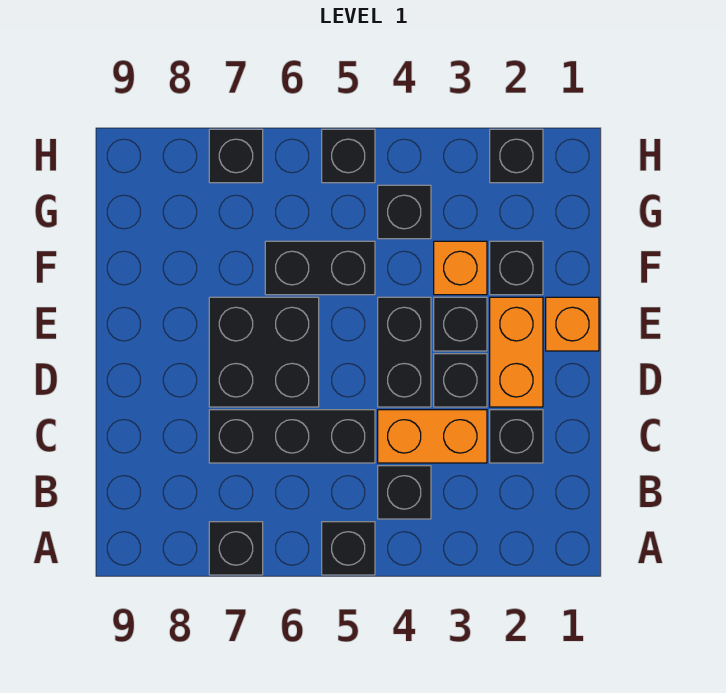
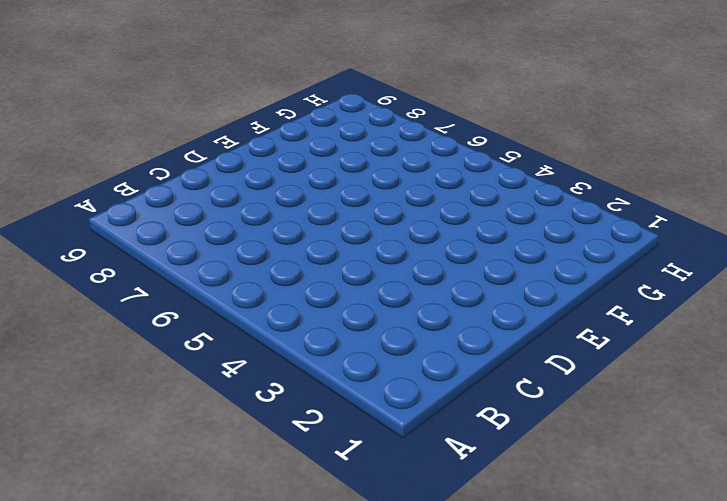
none -> black brick A5 level 1
none -> black brick A7 level 1
none -> black brick B4 level 1

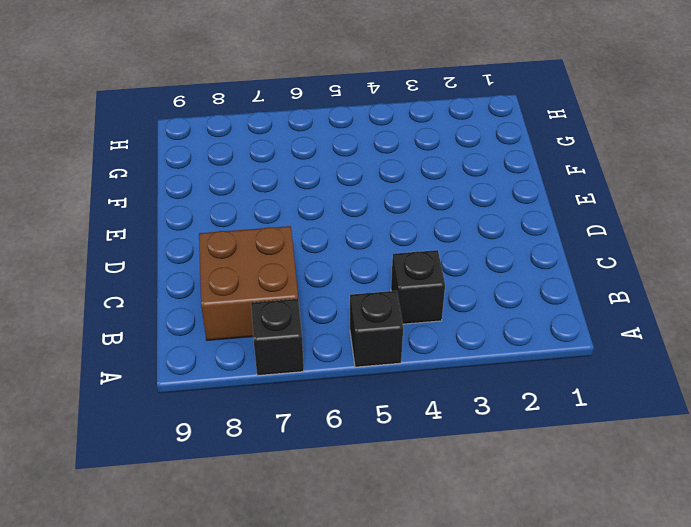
brown brick B7:C8 level 1 -> black brick C5:C7 level 1
none -> black brick C2 level 1
none -> orange brick C3:C4 level 1
none -> orange brick D2:E2 level 1

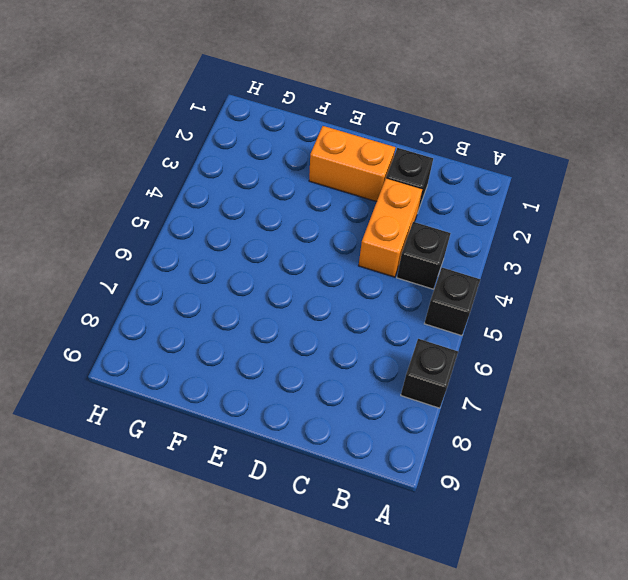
none -> black brick C5:C7 level 1
none -> black brick D3 level 1
none -> black brick D4:E4 level 1

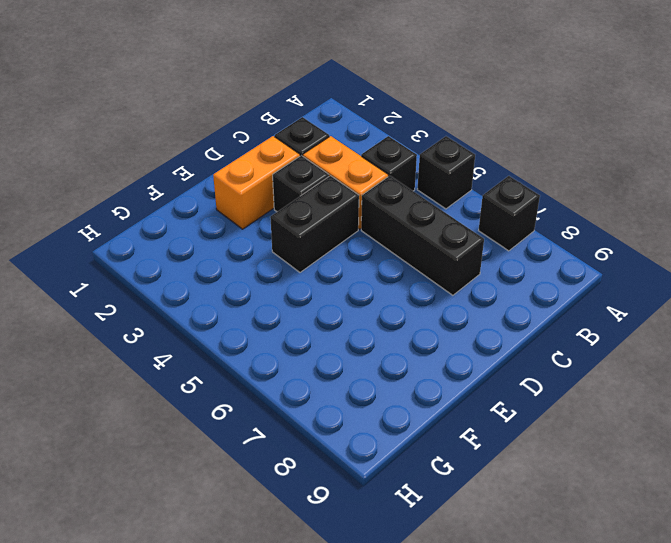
none -> black brick D6:E7 level 1
none -> orange brick E1 level 1
none -> black brick E3 level 1

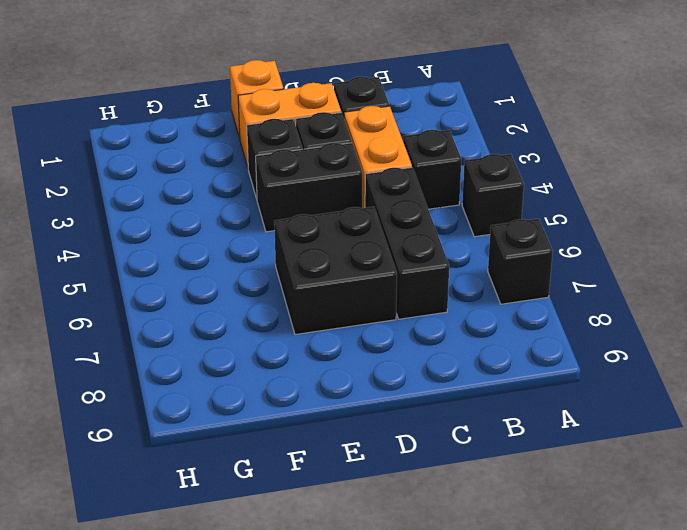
none -> black brick F2 level 1
none -> orange brick F3 level 1
none -> black brick F5:F6 level 1

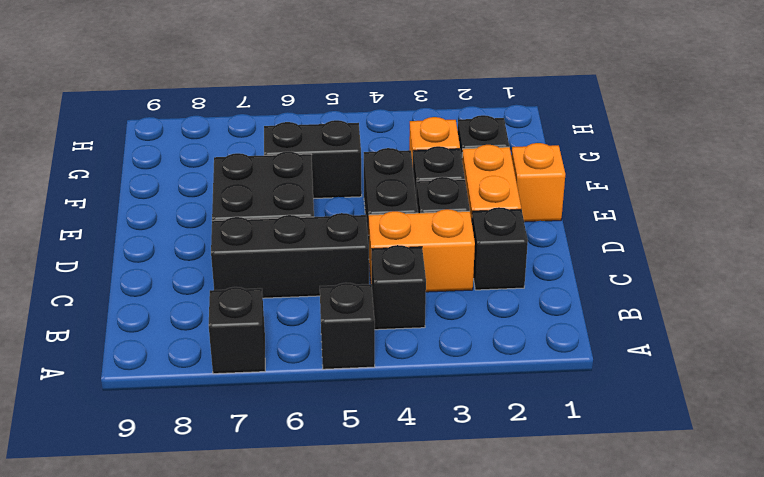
none -> black brick G4 level 1
none -> black brick H2 level 1
none -> black brick H5 level 1

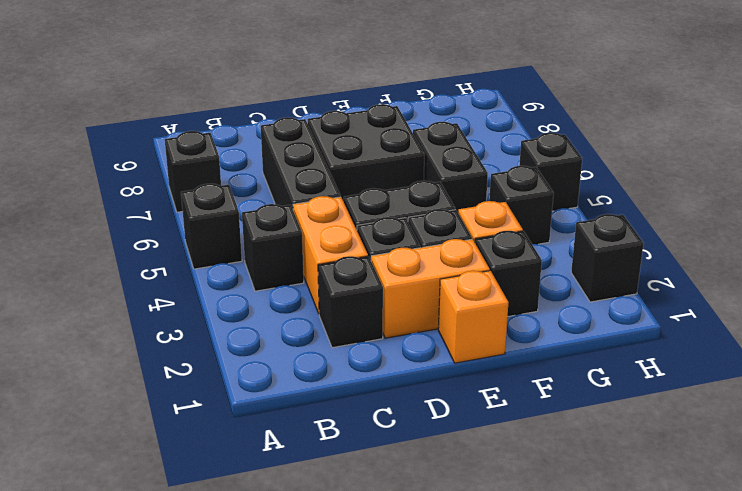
none -> black brick H7 level 1

